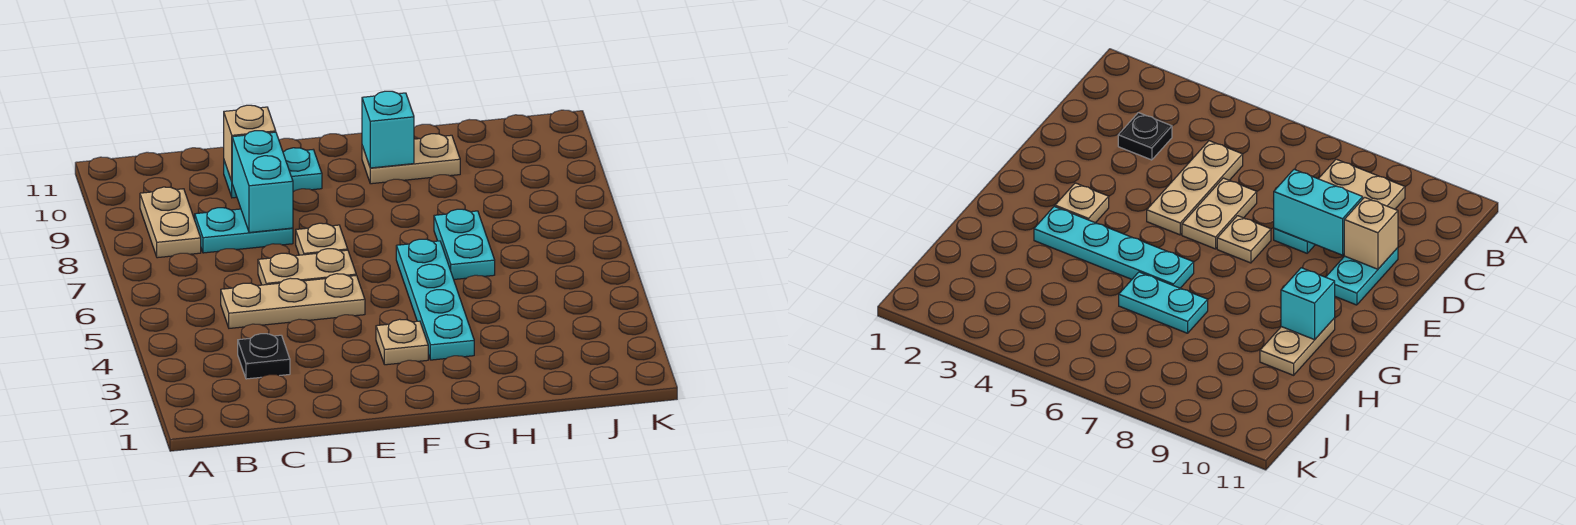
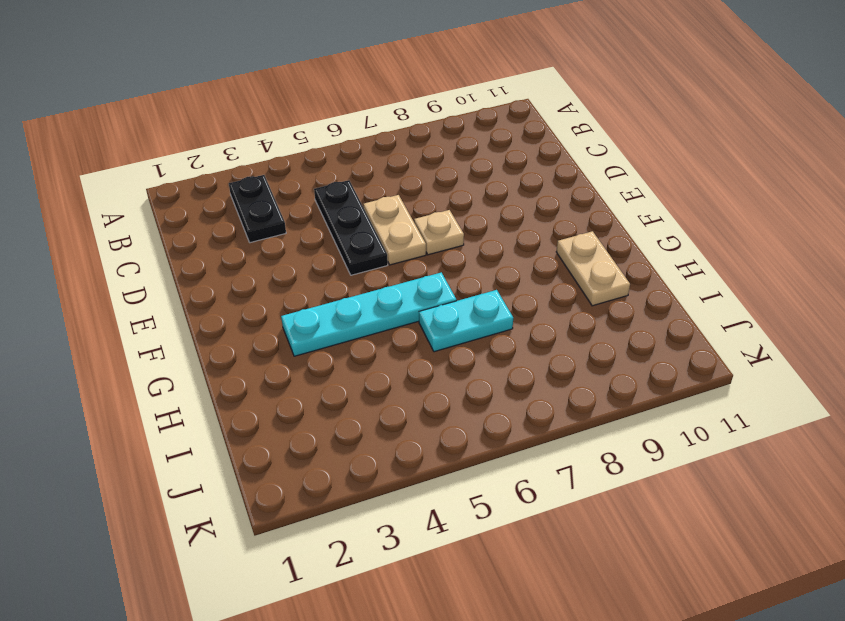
black plate B3:C3 level 1 -> black plate C3 level 1
black plate C5:E5 level 1 -> tan plate C5:E5 level 1
none -> tan plate B8:B9 level 1
none -> cyan plate C8:D8 level 1
none -> cyan plate D10:E10 level 1

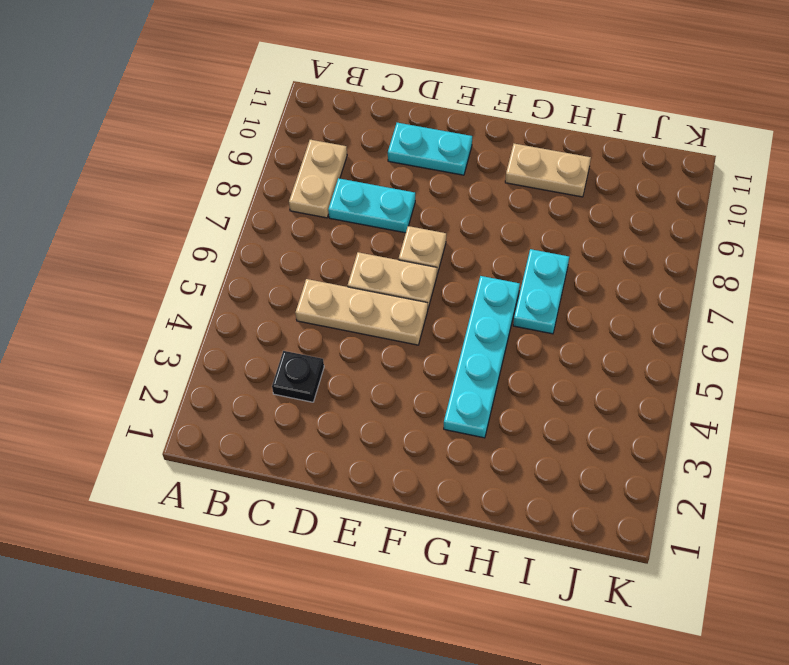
none -> tan plate F3 level 1
none -> cyan brick D8:D9 level 2
none -> tan brick D10 level 2

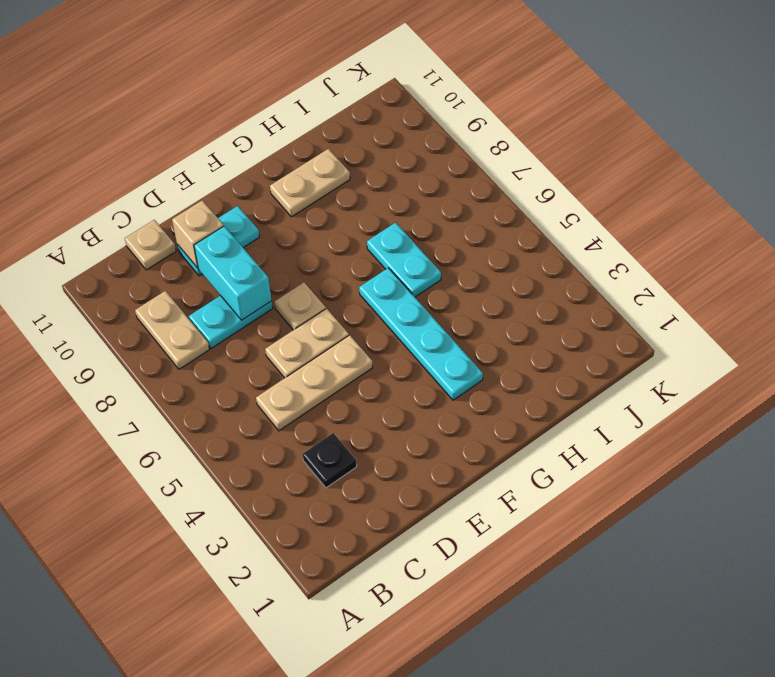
tan plate C11 level 1 -> tan plate F3 level 1
none -> cyan brick G10 level 2

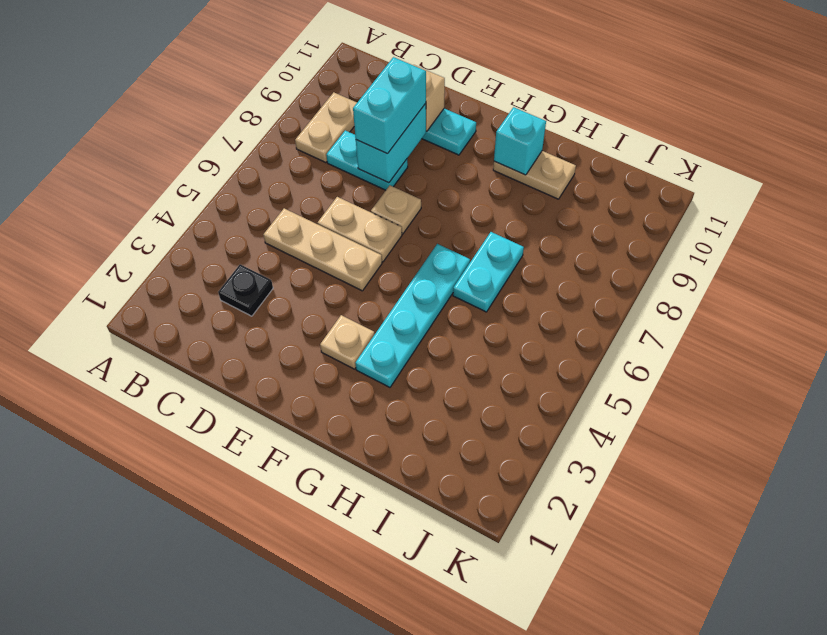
cyan brick D8:D9 level 3 -> none

